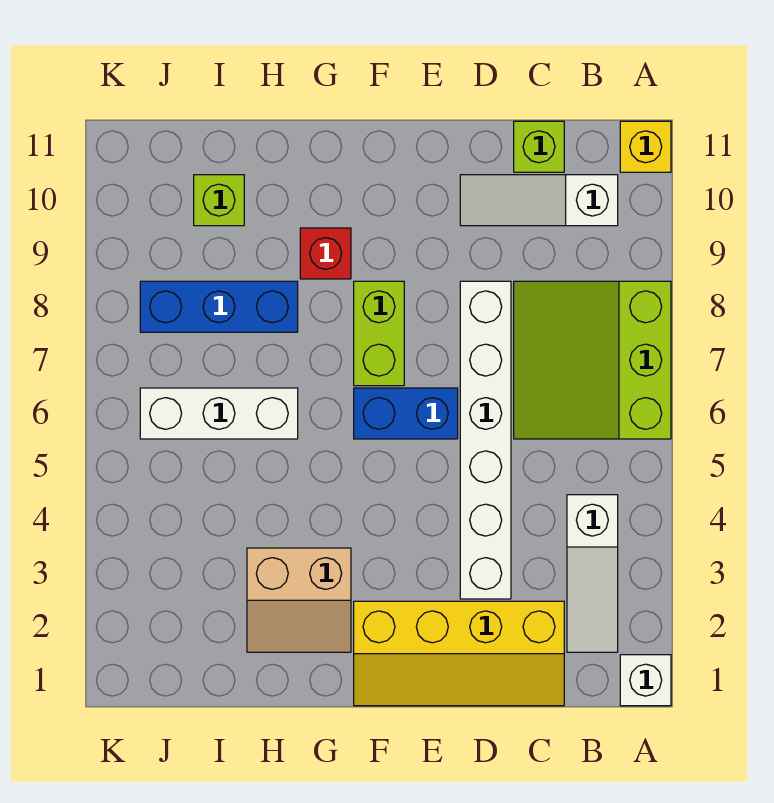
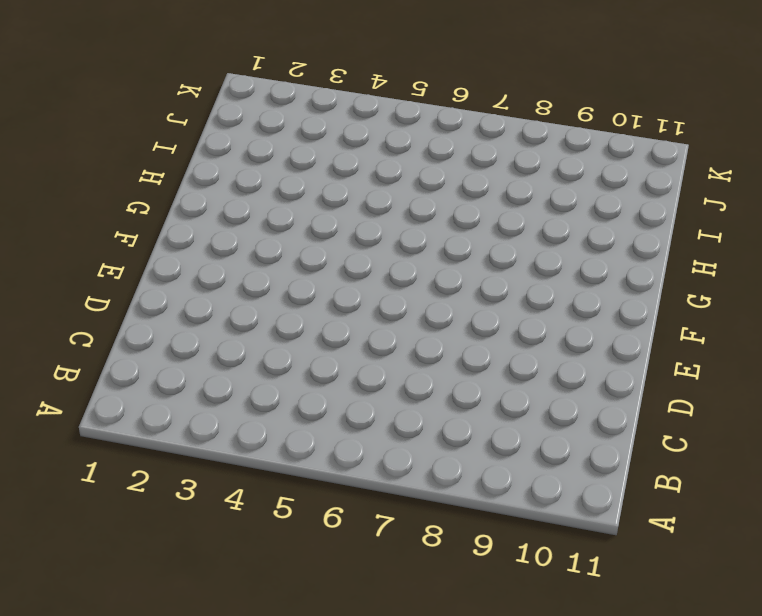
none -> white brick A1 level 1
none -> lime slope A6:C8 level 1 top A
none -> yellow brick A11 level 1

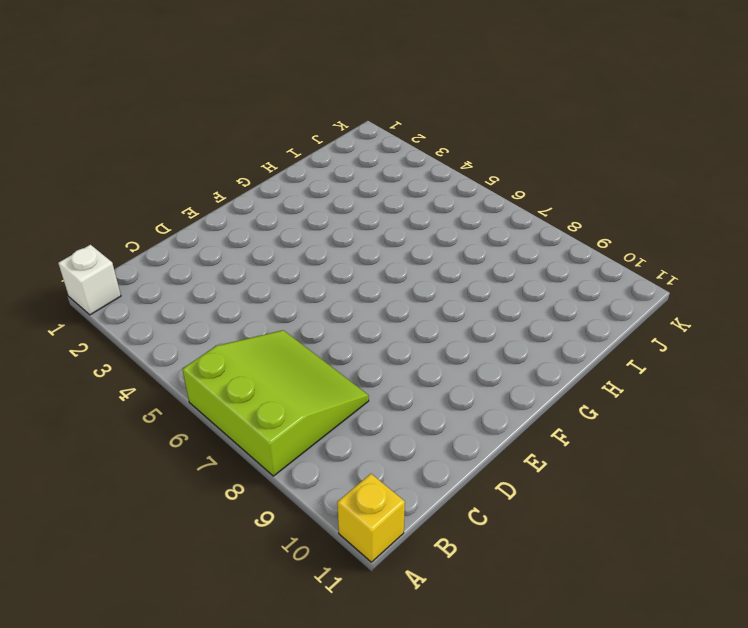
none -> white slope B2:B4 level 1 top 4
none -> white slope B10:D10 level 1 top B
none -> yellow slope C1:F2 level 1 top 2

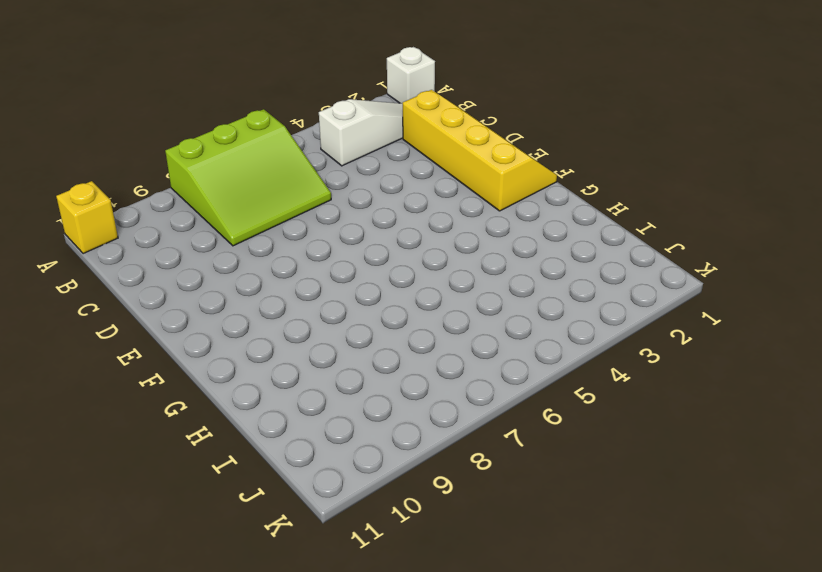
none -> white slope B10:D10 level 1 top B
none -> lime brick C11 level 1
none -> white brick D3:D8 level 1

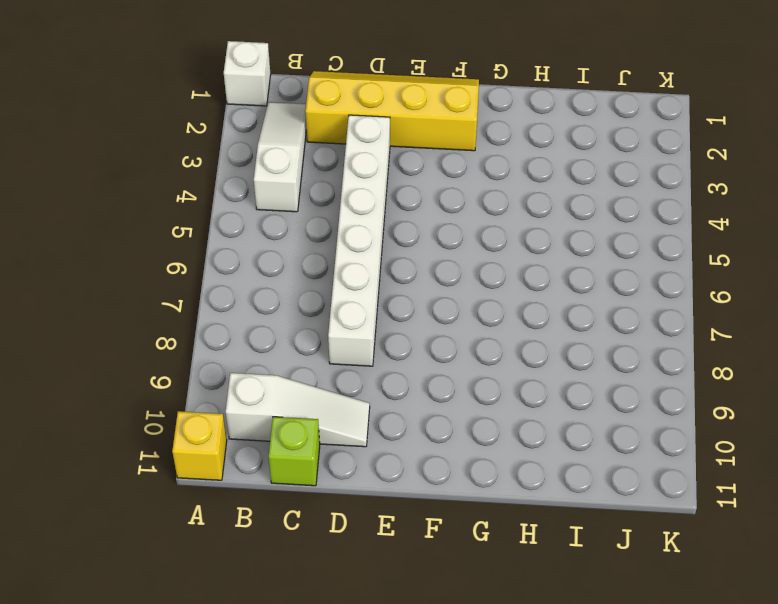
none -> lime slope A6:C8 level 1 top A
none -> blue brick E6:F6 level 1
none -> lime brick F7:F8 level 1

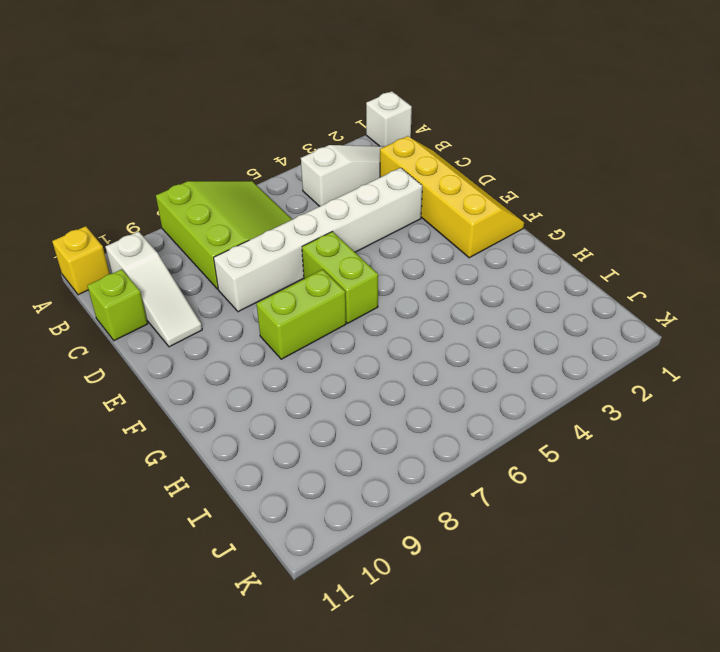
lime slope A6:C8 level 1 top 8 -> lime slope A6:C8 level 1 top A
lime brick E6:F6 level 1 -> blue brick E6:F6 level 1
none -> tan slope G2:H3 level 1 top 3
none -> red brick G9 level 1
none -> white brick H6:J6 level 1

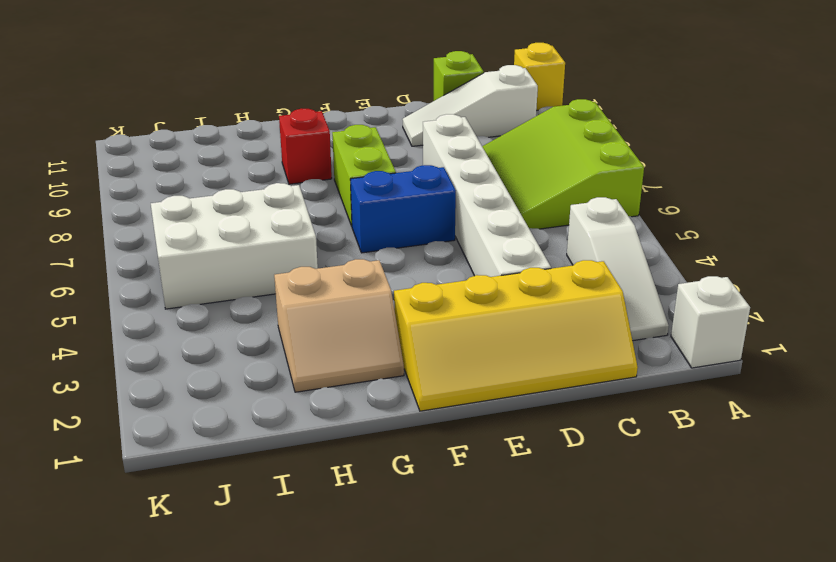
white brick H5:J6 level 1 -> white brick H6:J6 level 1
none -> blue brick H8:J8 level 1
none -> lime brick I10 level 1

